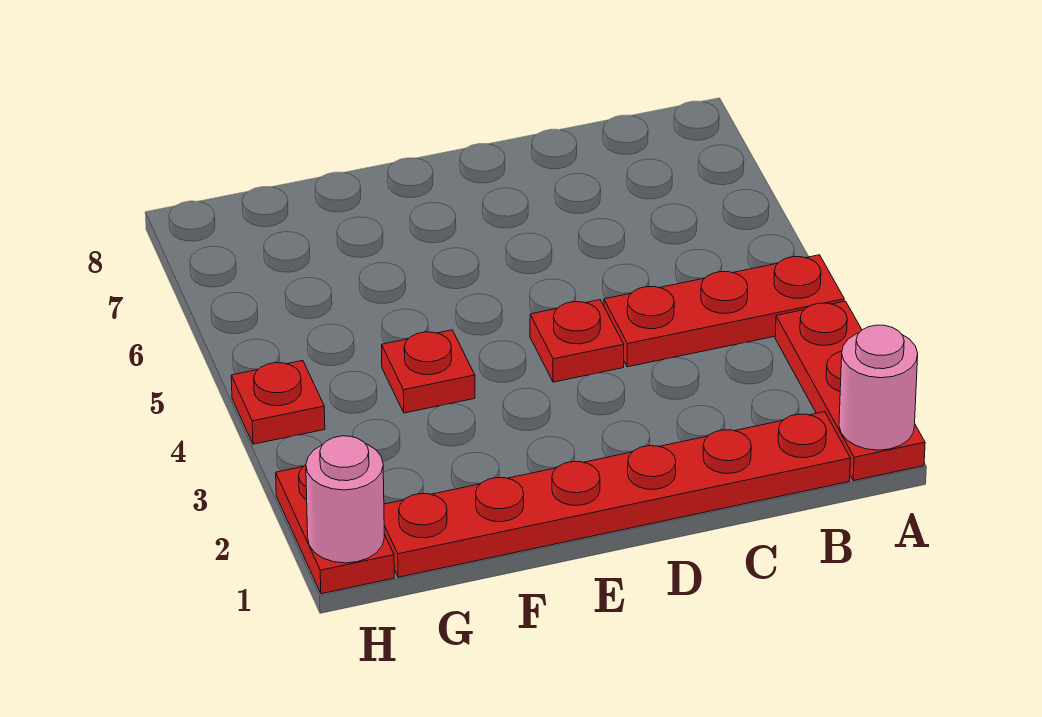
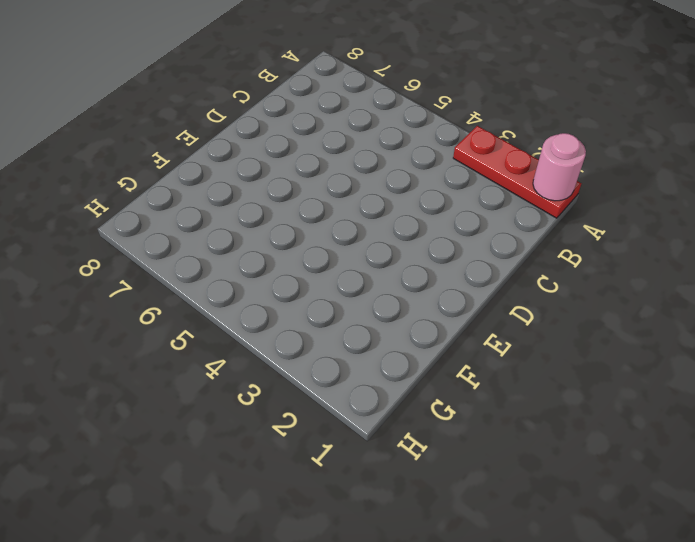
none -> red plate A4:C4 level 1
none -> red plate B1:G1 level 1

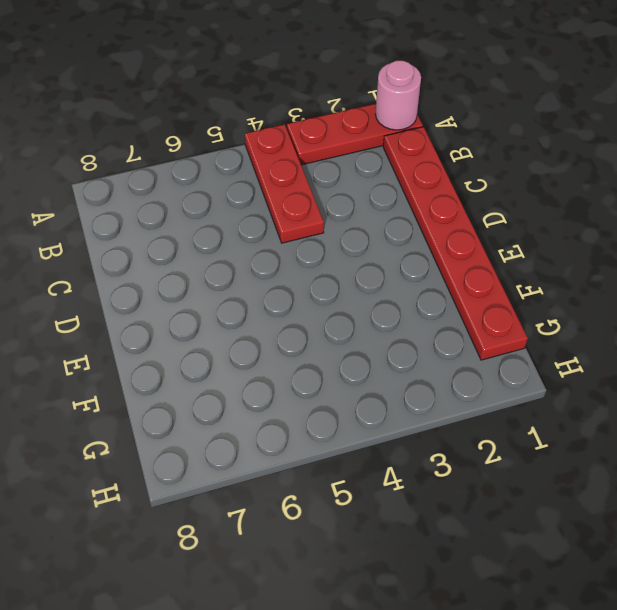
none -> red plate D4 level 1
none -> red plate F4 level 1

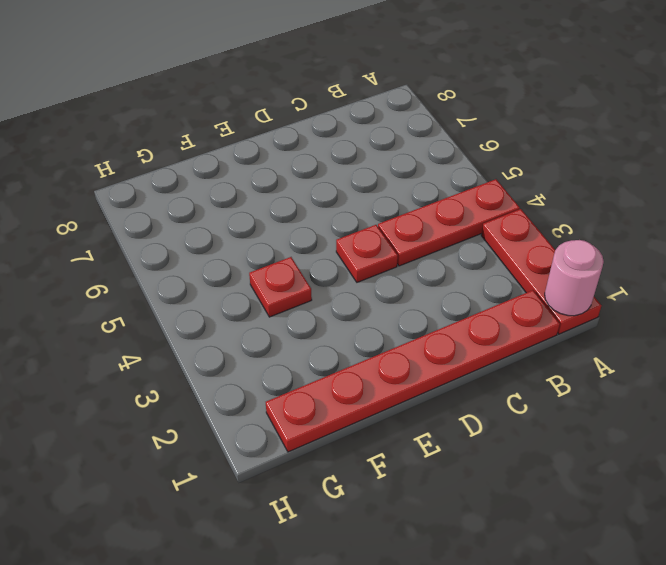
none -> red plate H1:H2 level 1
none -> red plate H4 level 1

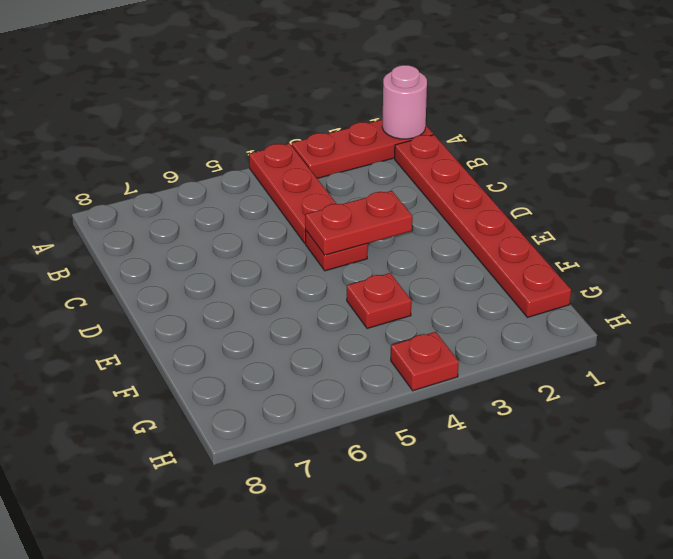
red plate D3:D4 level 2 -> red plate H1:H2 level 1
none -> pink round brick H1 level 2

